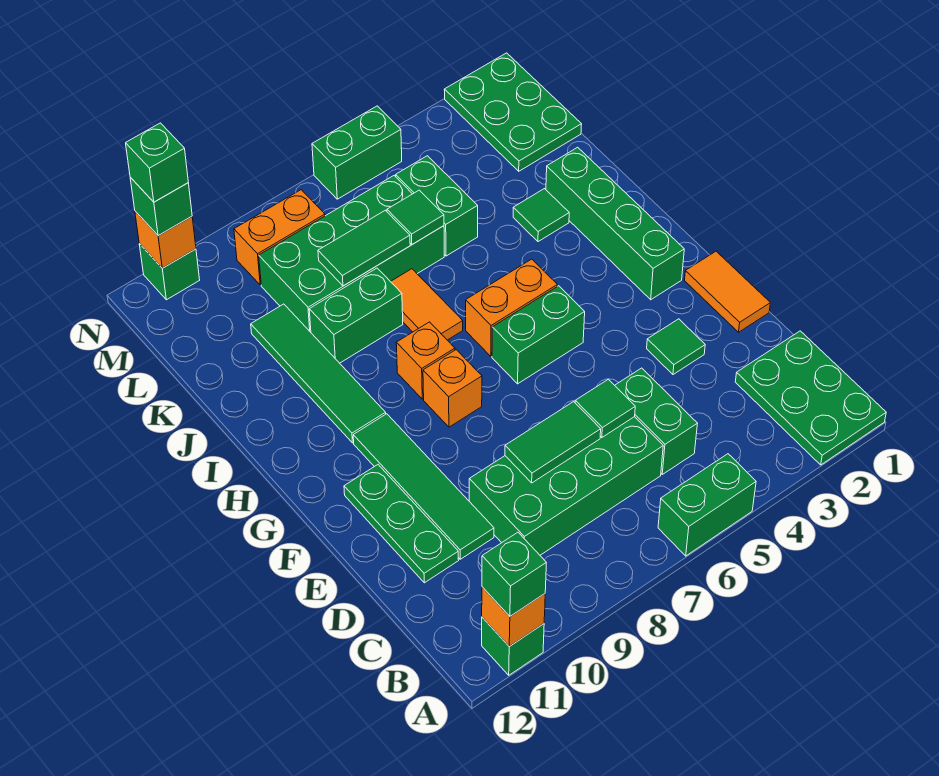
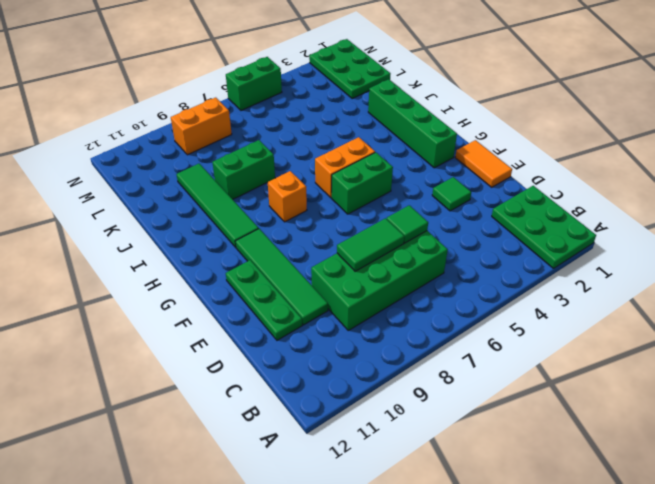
none -> green brick A5:A6 level 1
none -> green brick A11 level 1
none -> green brick C5:D5 level 1
none -> orange brick G8 level 1

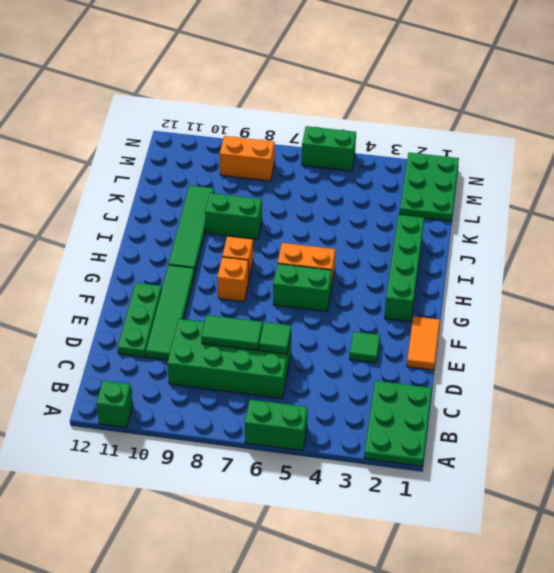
none -> green brick C5:D5 level 1
none -> orange tile I7:J7 level 1
none -> green tile J3 level 1
none -> green brick K5:L5 level 1

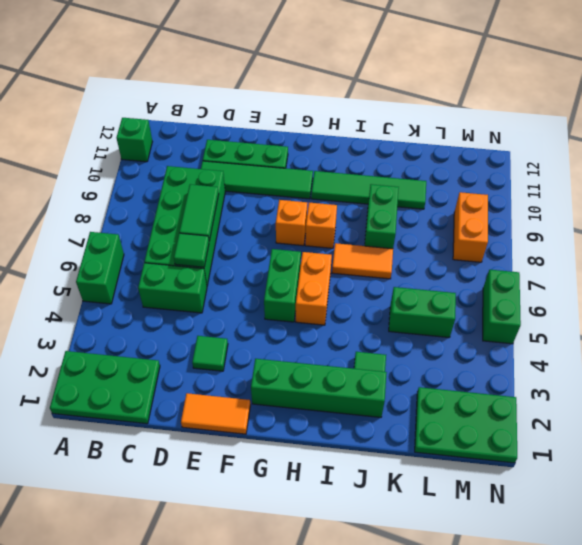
none -> green brick K6:L9 level 1
none -> green brick N11 level 1
none -> orange brick A11 level 2
none -> green tile K6 level 2

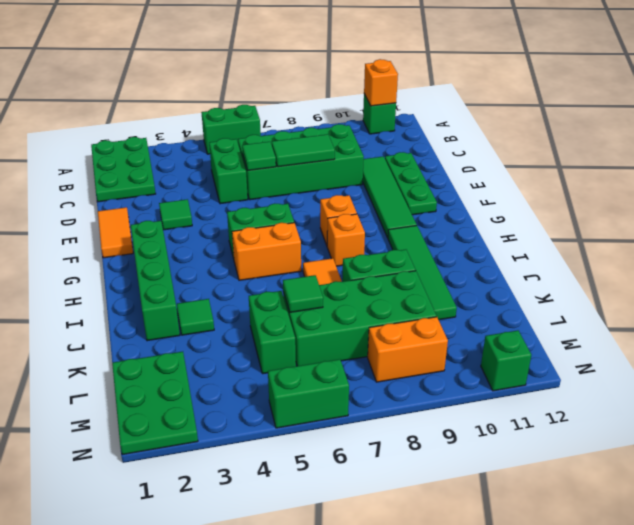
none -> green tile K7:K8 level 2
none -> orange brick N11 level 2
none -> green brick A11 level 3
none -> green brick N11 level 3

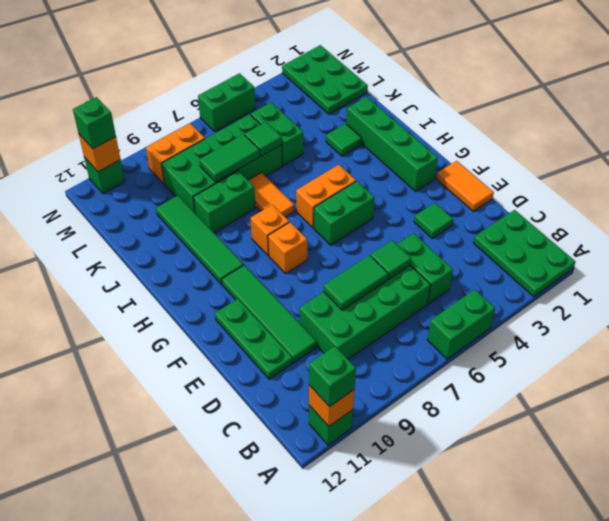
none -> green brick N11 level 4

